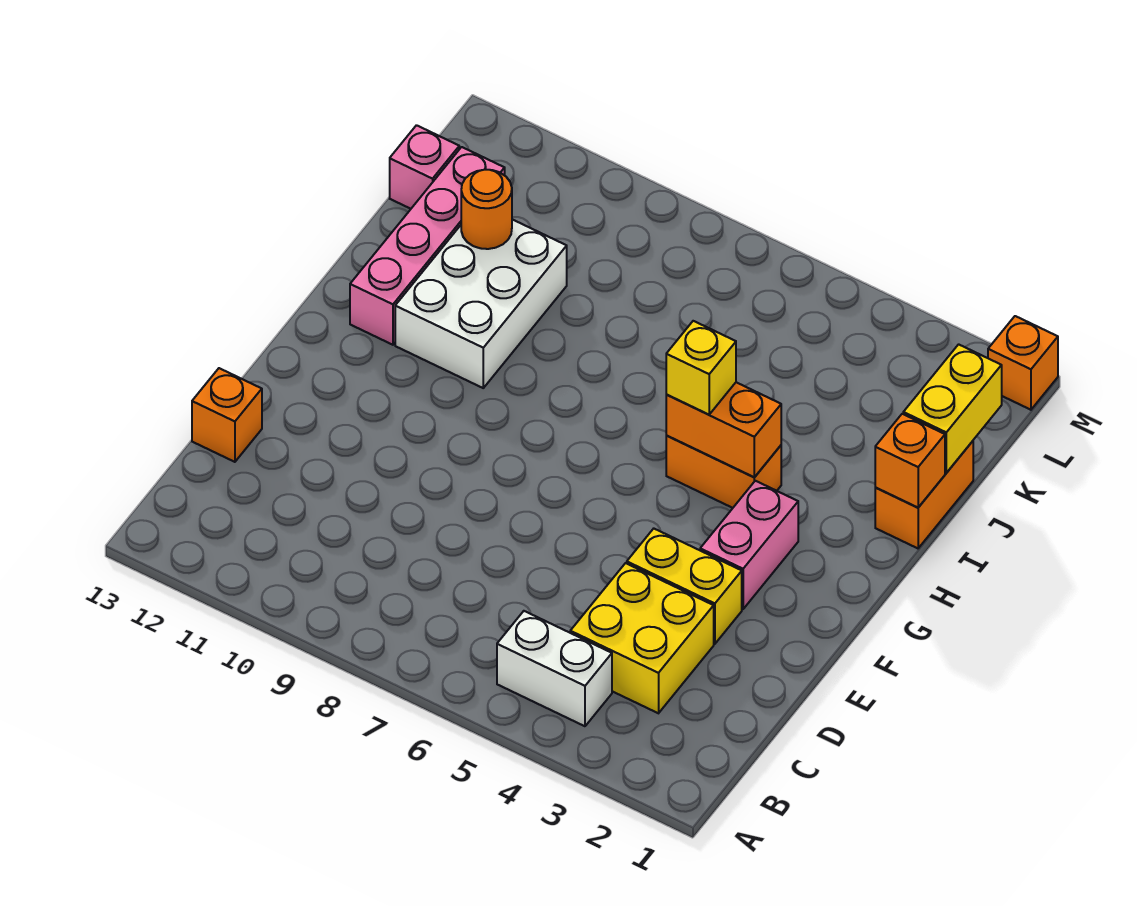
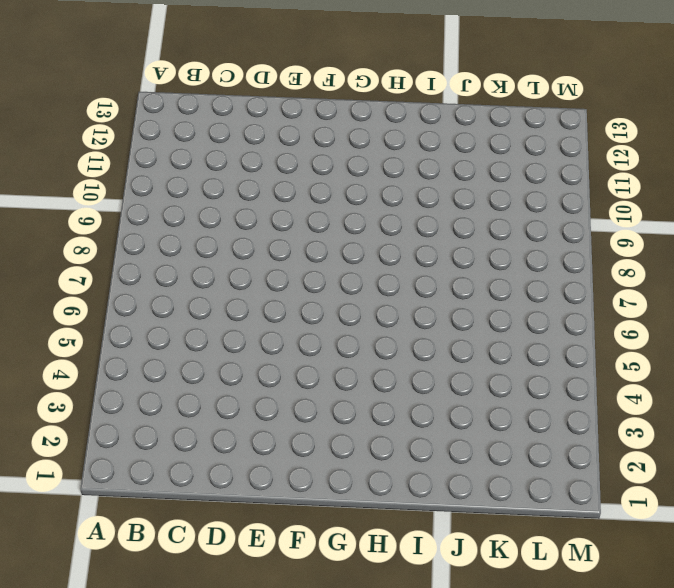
none -> white brick B4:B5 level 1
none -> yellow brick C3:D4 level 1
none -> orange brick D13 level 1

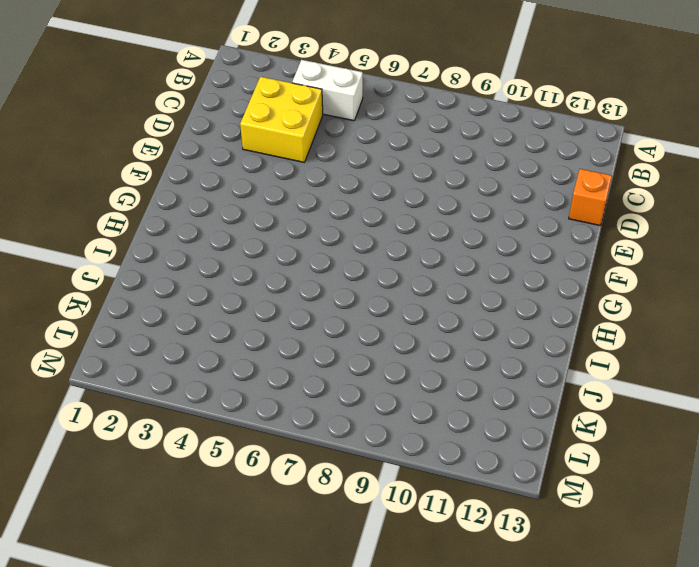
none -> yellow brick E3:E4 level 1
none -> pink brick F3:G3 level 1
none -> orange brick H4:H5 level 1

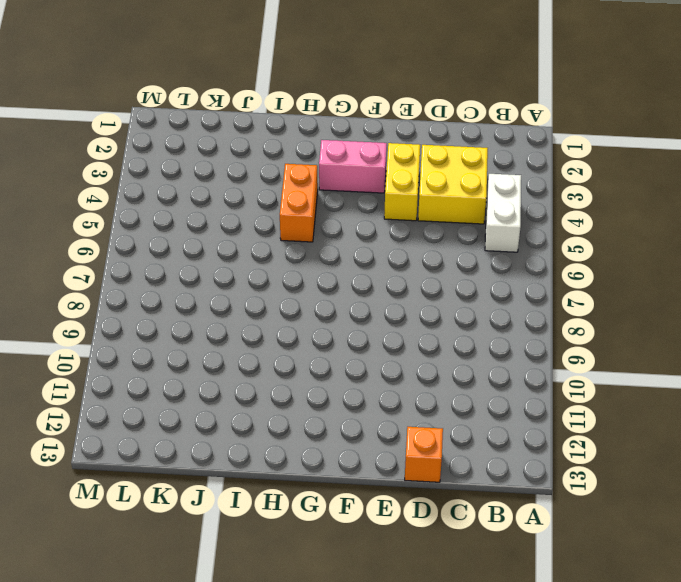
none -> white brick H10:J11 level 1
none -> pink brick H12:K12 level 1
none -> orange brick I1:J1 level 1

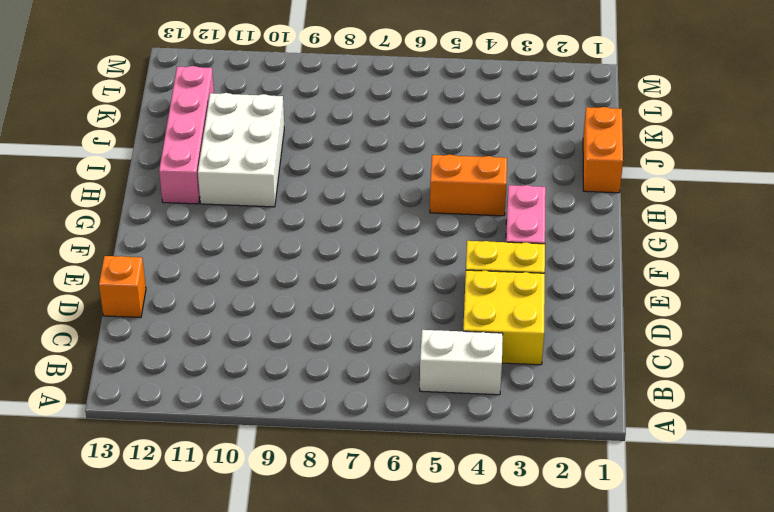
none -> pink brick K13 level 1
none -> orange brick M1 level 1
none -> orange brick H4:H5 level 2

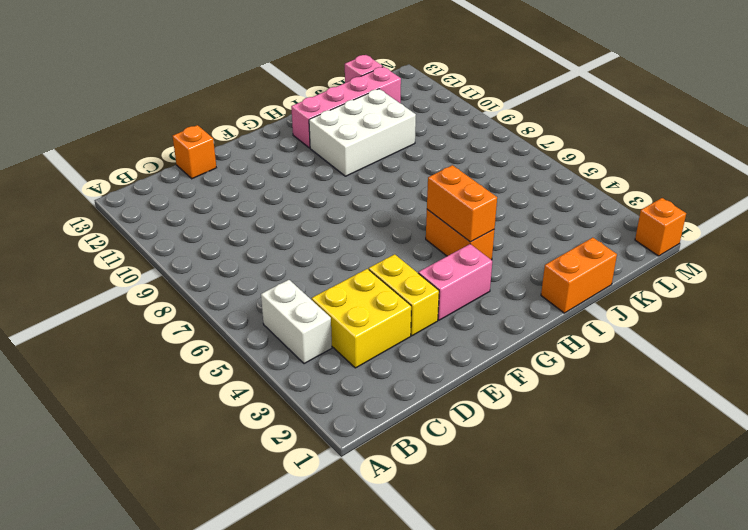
none -> orange brick I1 level 2
none -> yellow brick J1:K1 level 2
none -> orange round brick J11 level 2

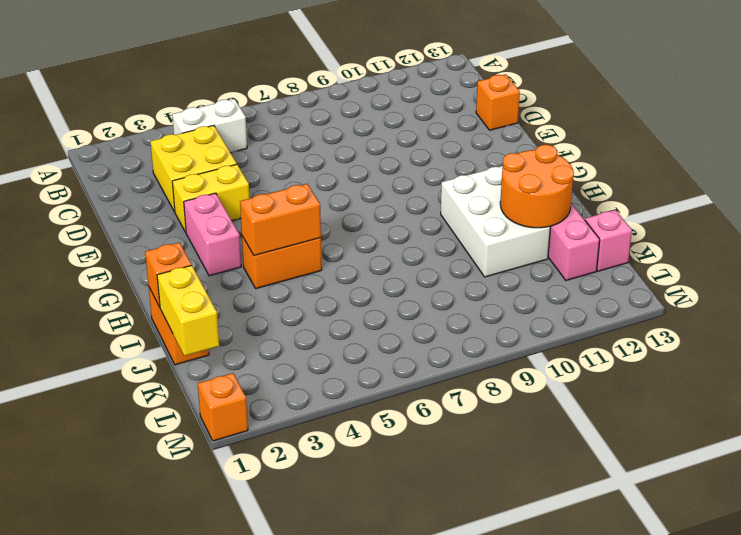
orange round brick I11:J12 level 2 -> orange round brick J11 level 2
none -> yellow brick H5 level 3

